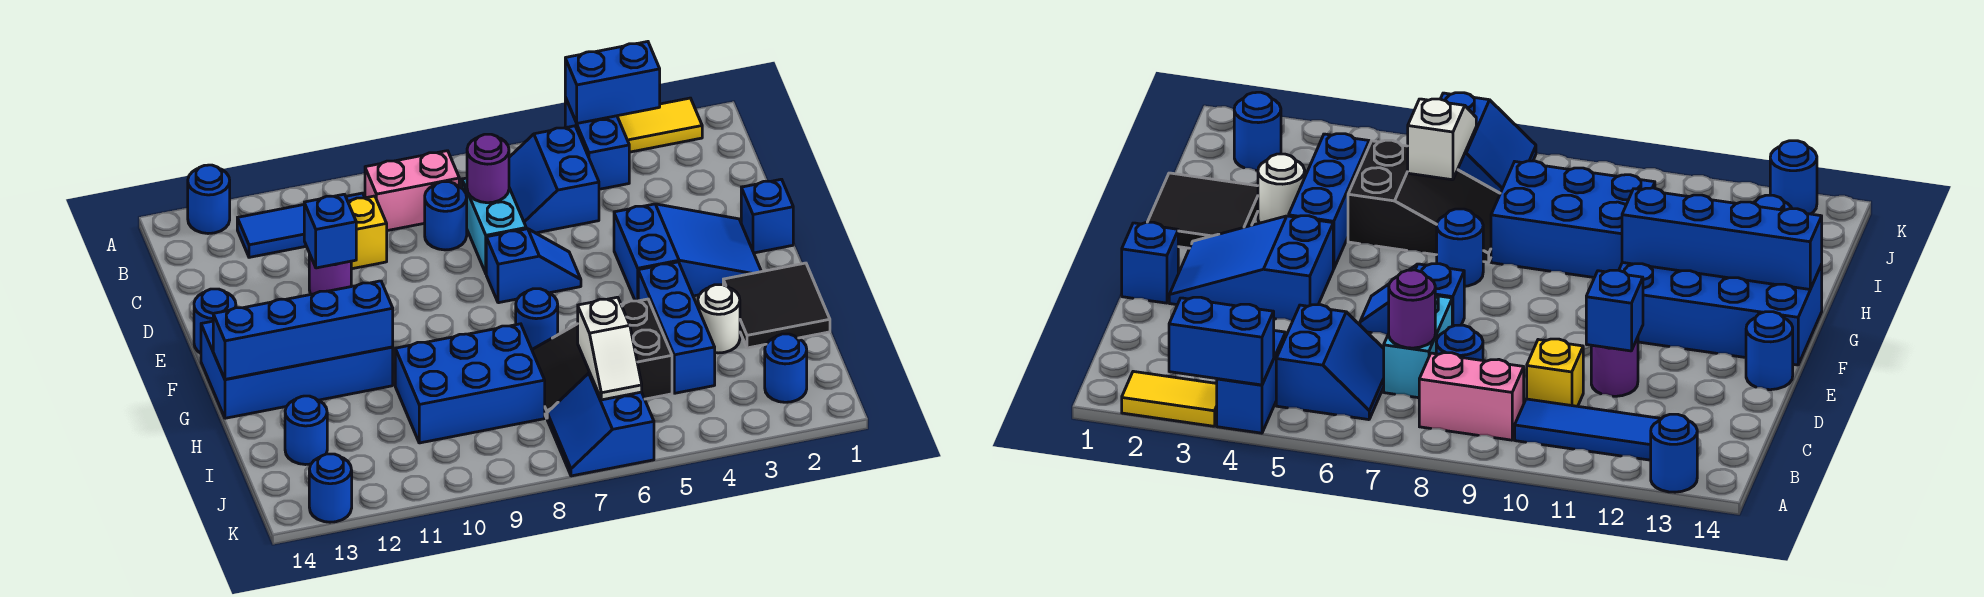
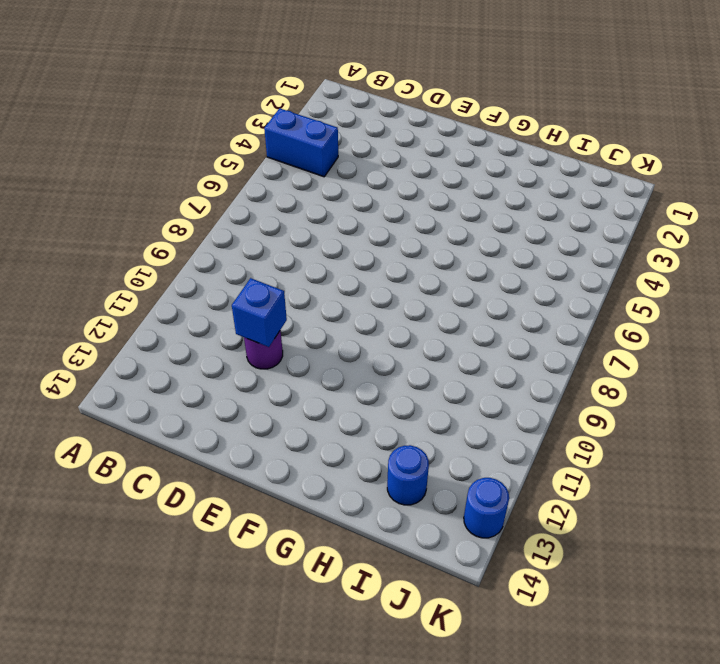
none -> yellow tile A2:A3 level 1
none -> blue round brick A13 level 1
none -> blue slope B5:C6 level 1 top 5
none -> pink brick B8:B9 level 1

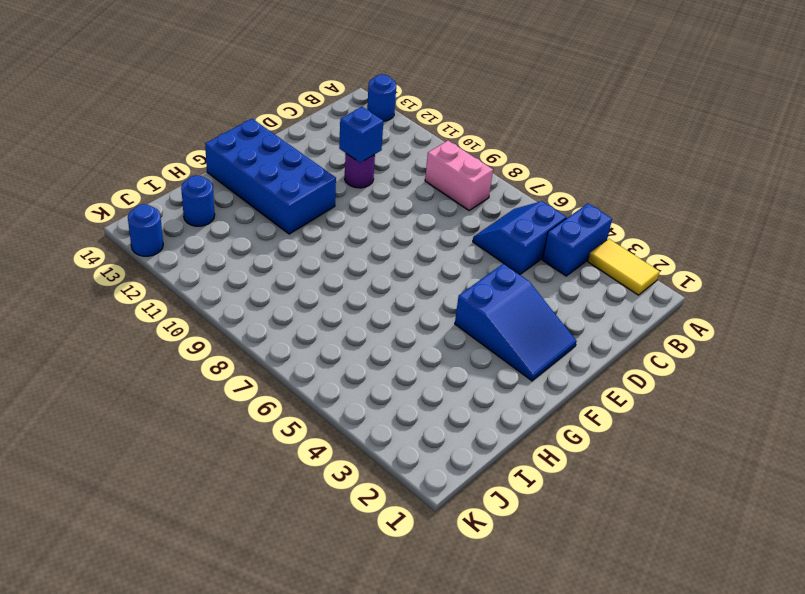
none -> blue tile B10:B12 level 1
none -> cyan brick C7:D7 level 1
none -> blue round brick C8 level 1
none -> yellow brick C10 level 1

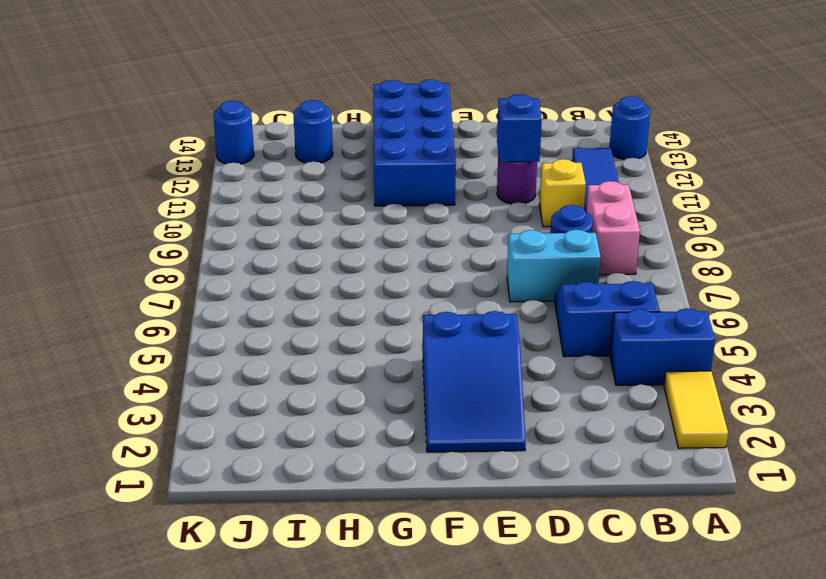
none -> blue brick E1 level 1
none -> blue slope E6:E7 level 1 top 7
none -> blue round brick E14 level 1
none -> black tile G1:H2 level 1

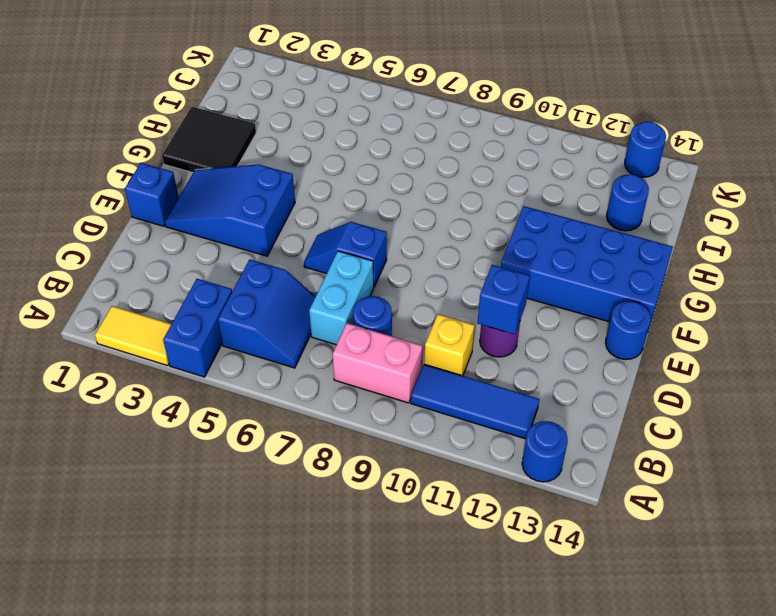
none -> blue brick G4:I4 level 1
none -> blue round brick G7 level 1
none -> white round brick H3 level 1
none -> black slope H5:I7 level 1 top 5

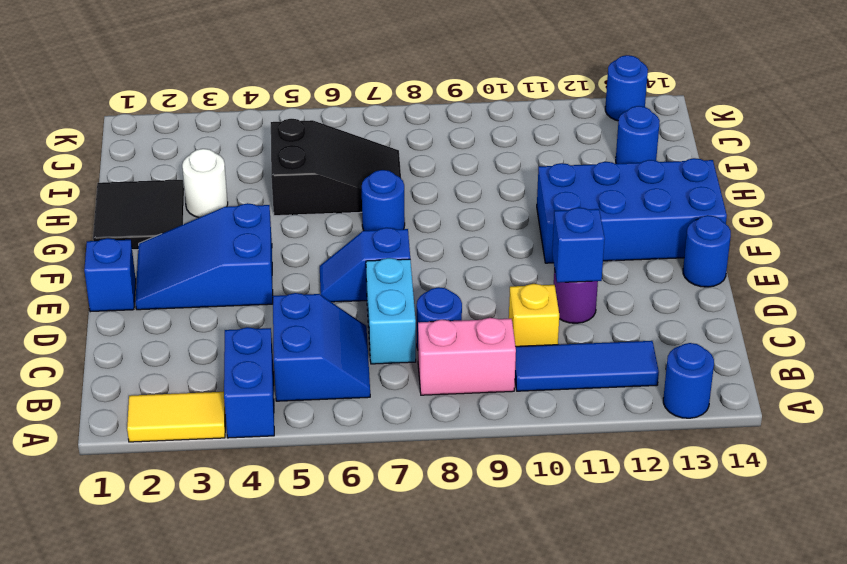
none -> blue brick G4:I4 level 1
none -> blue brick H8:I10 level 1
none -> blue round brick J2 level 1
none -> blue slope J6:K7 level 1 top 6

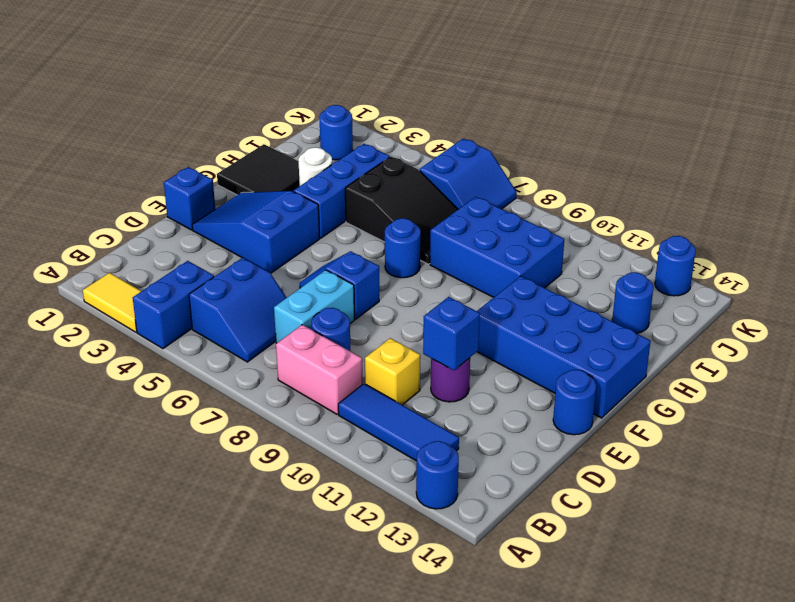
none -> blue brick A3:A4 level 2
none -> purple round brick C7 level 2
none -> blue brick G11:G14 level 2
none -> white slope I6:J6 level 2 top I

